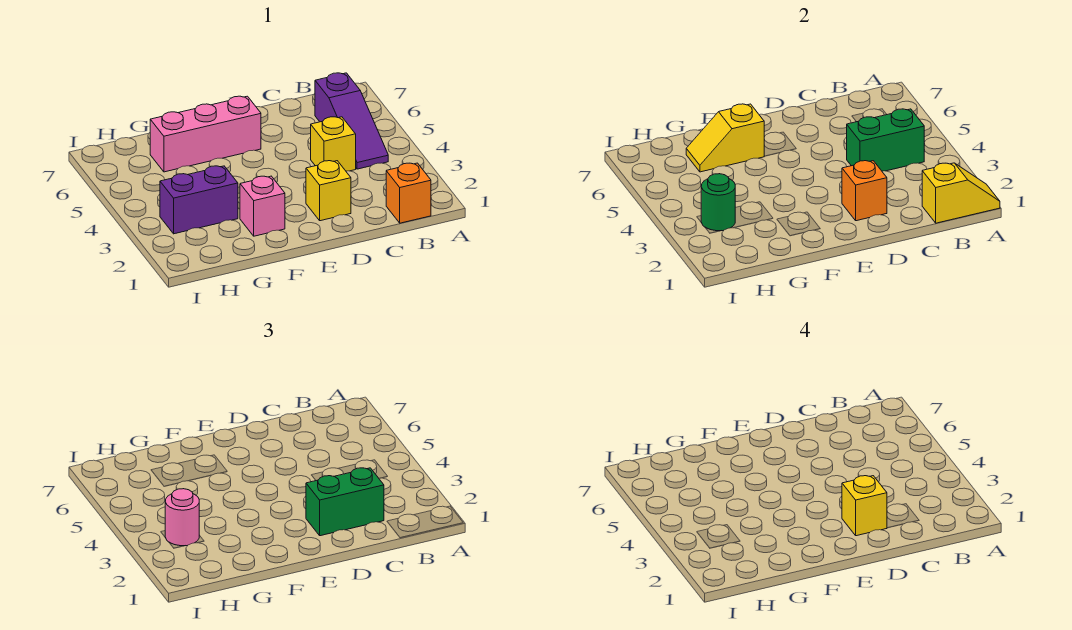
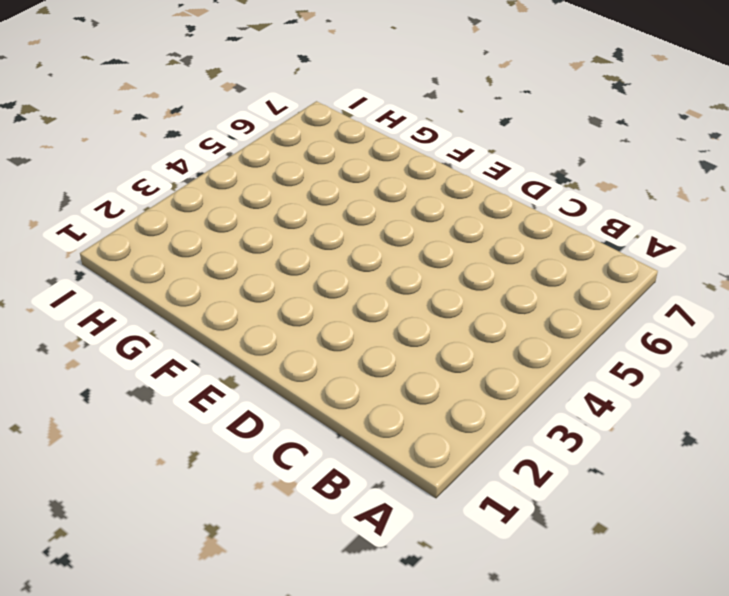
none -> orange brick B1 level 1
none -> purple slope B4:B6 level 1 top 6
none -> yellow brick C4 level 1

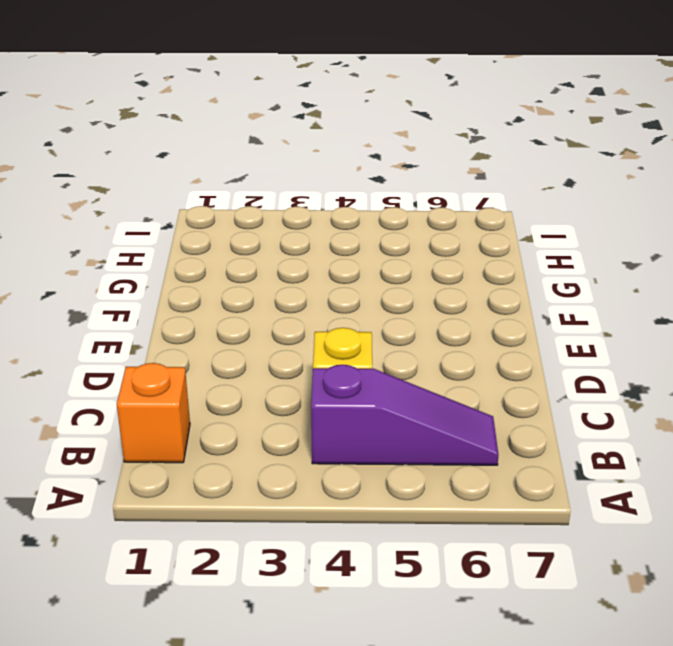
purple slope B4:B6 level 1 top 4 -> purple slope B4:B6 level 1 top 6
none -> yellow brick D2 level 1
none -> pink brick E6:G6 level 1
none -> pink brick F2 level 1

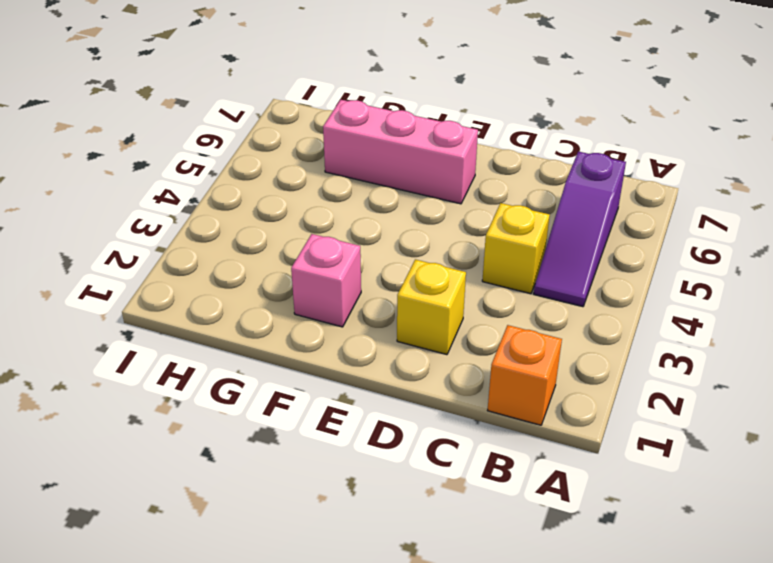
none -> purple brick G3:H3 level 1
none -> yellow slope A1:B1 level 2 top B
none -> green brick B4:C4 level 2

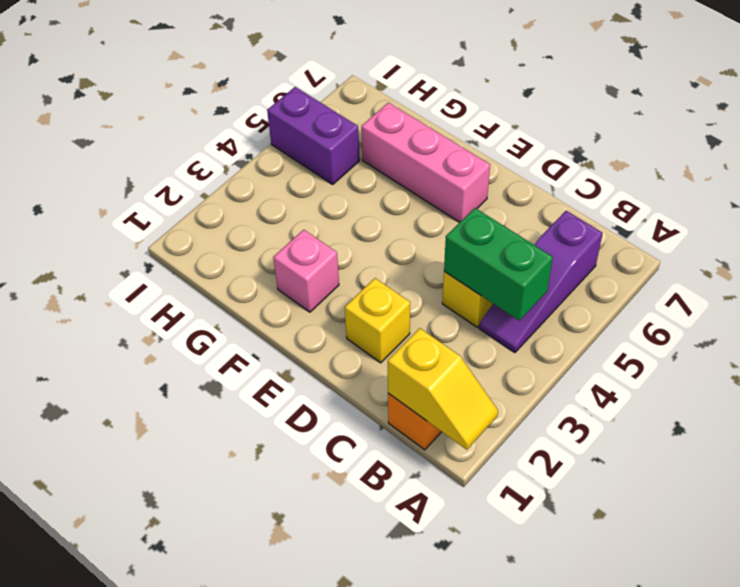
purple brick H5:I5 level 1 -> purple brick G3:H3 level 1
none -> orange brick D2 level 2
none -> yellow slope F6:G6 level 2 top F
none -> green round brick H3 level 2

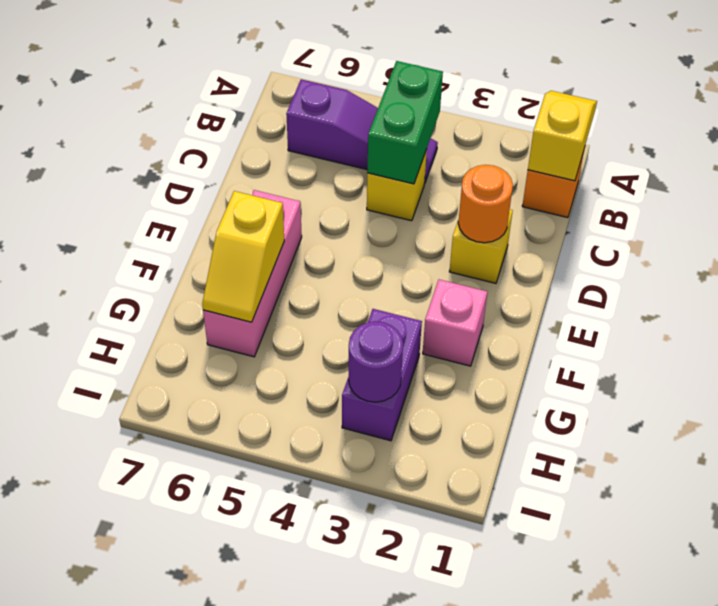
orange round brick D2 level 2 -> orange brick D2 level 2
purple round brick H3 level 2 -> green round brick H3 level 2
none -> green brick C2:D2 level 3
none -> pink round brick H3 level 3
none -> yellow brick D2 level 4

